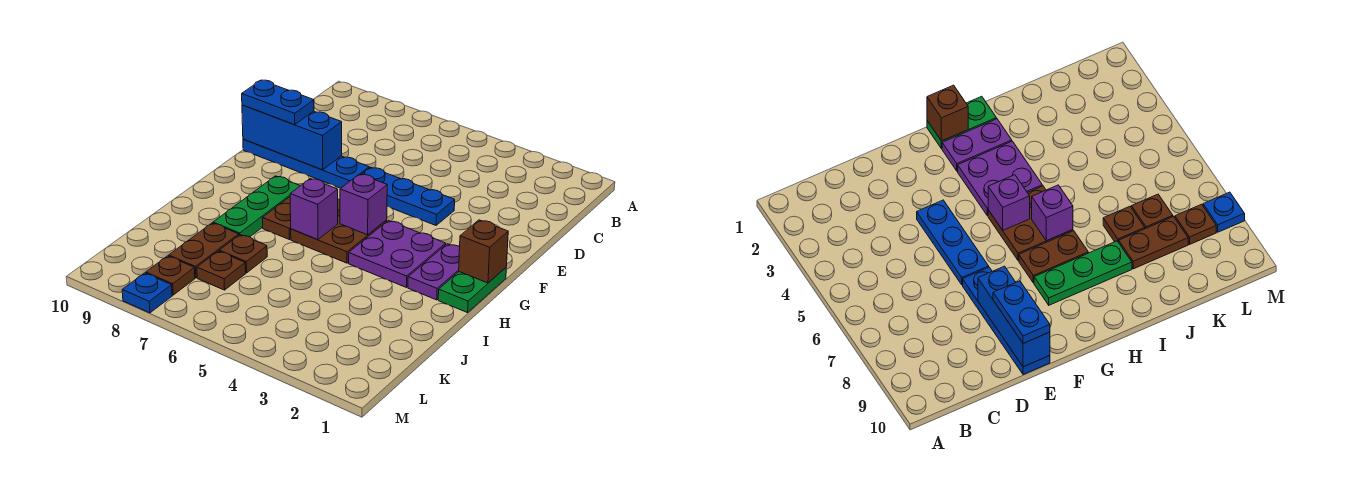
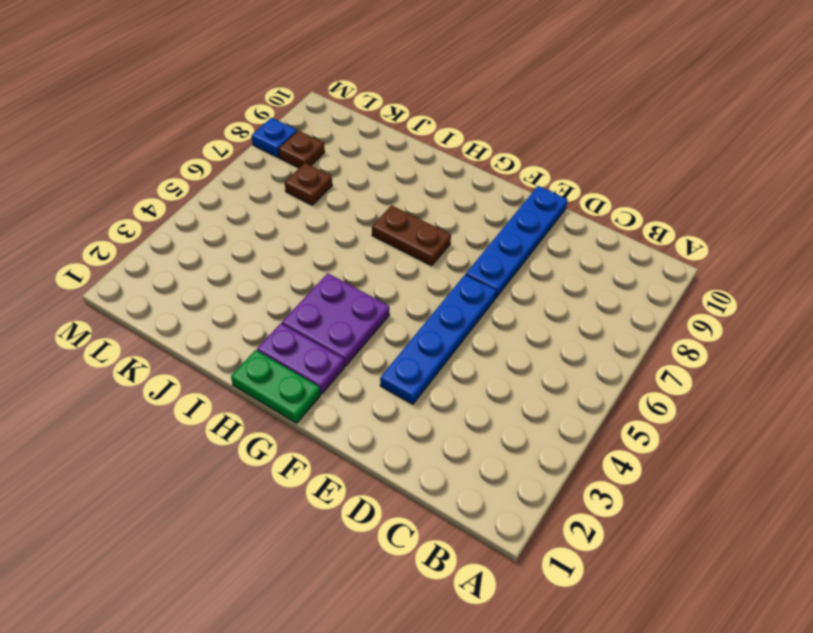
blue plate E3:E6 level 1 -> blue plate E4:E6 level 1
none -> brown plate G5:H6 level 1
none -> green plate G8:I8 level 1
none -> brown plate J7 level 1

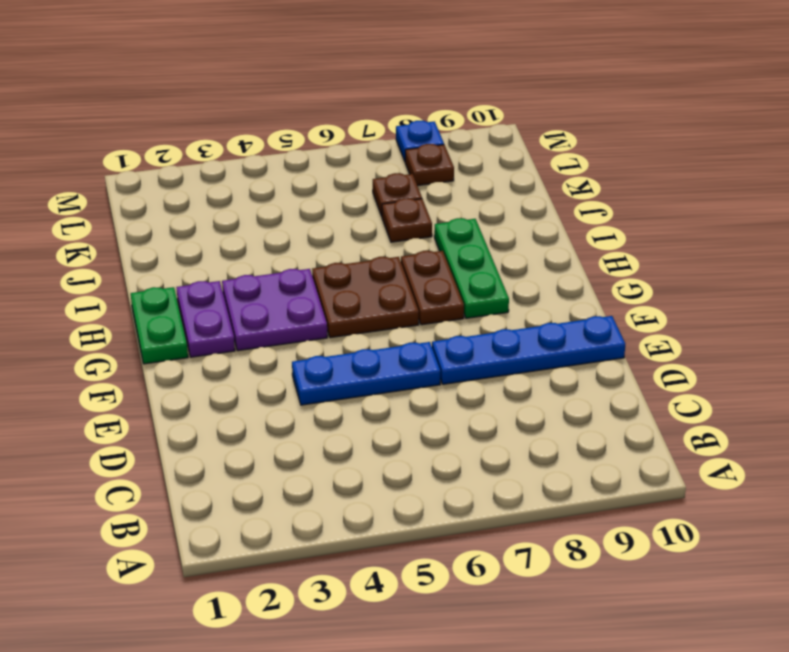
none -> brown plate J8:K8 level 1
none -> blue brick E8:E10 level 2
none -> brown brick G1 level 2

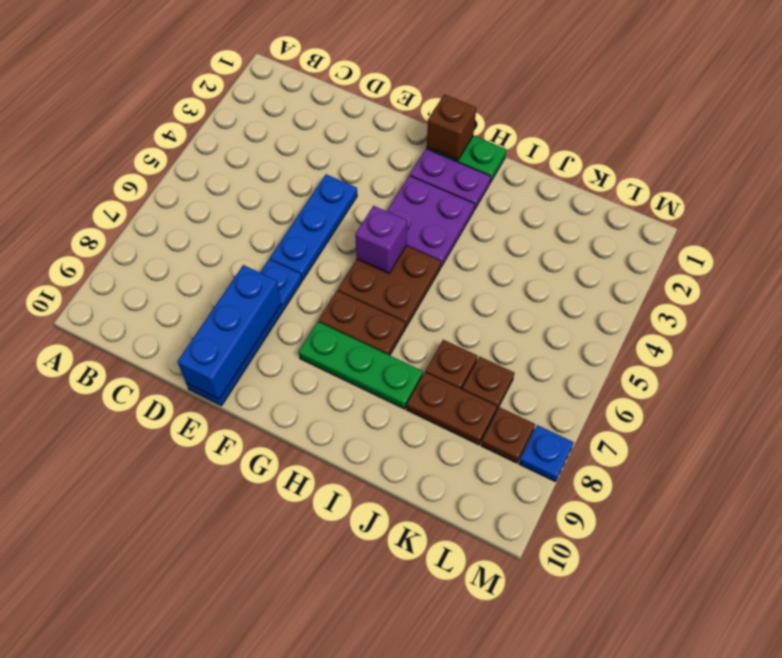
none -> purple brick H6 level 2
none -> blue plate E9:E10 level 3

